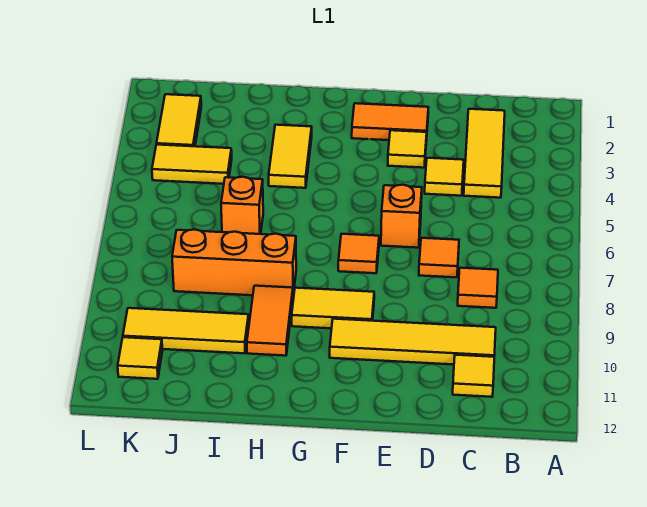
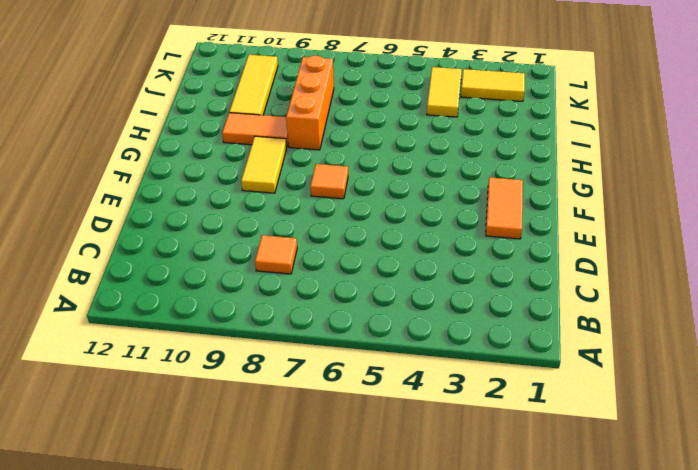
none -> yellow tile C2:C4 level 1
none -> yellow tile C10:F10 level 1
none -> yellow tile C11 level 1

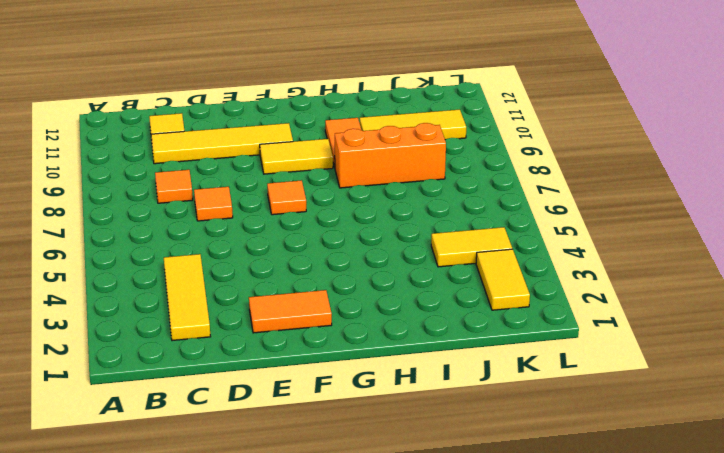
none -> yellow tile D4 level 1
none -> yellow tile E3 level 1
none -> orange brick E6 level 1

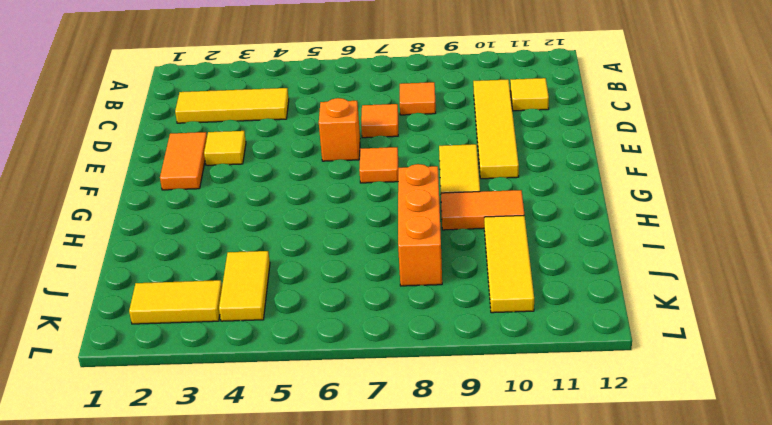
none -> yellow tile D4 level 1
none -> yellow tile H3:H4 level 1
none -> orange brick I6 level 1

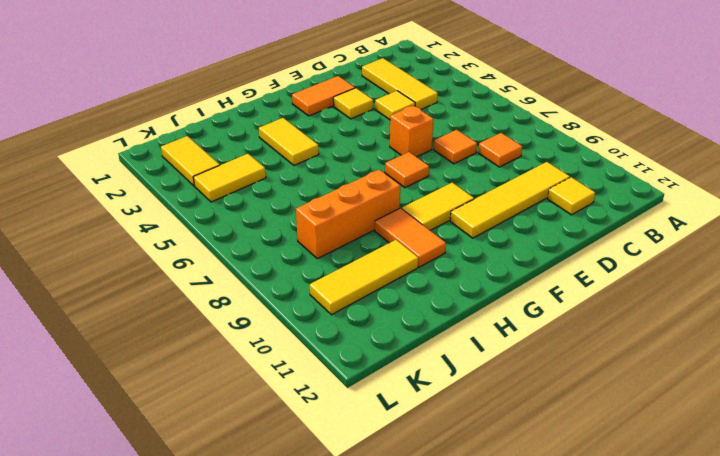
none -> orange brick I6 level 1
none -> yellow tile K11 level 1

